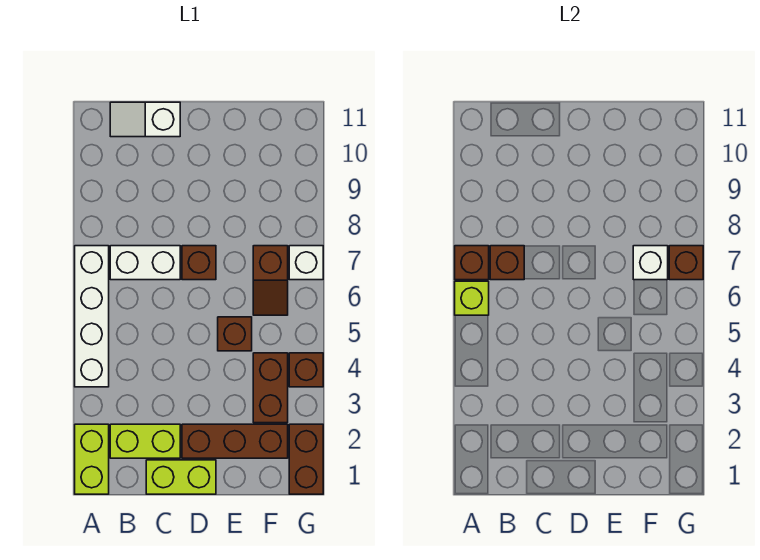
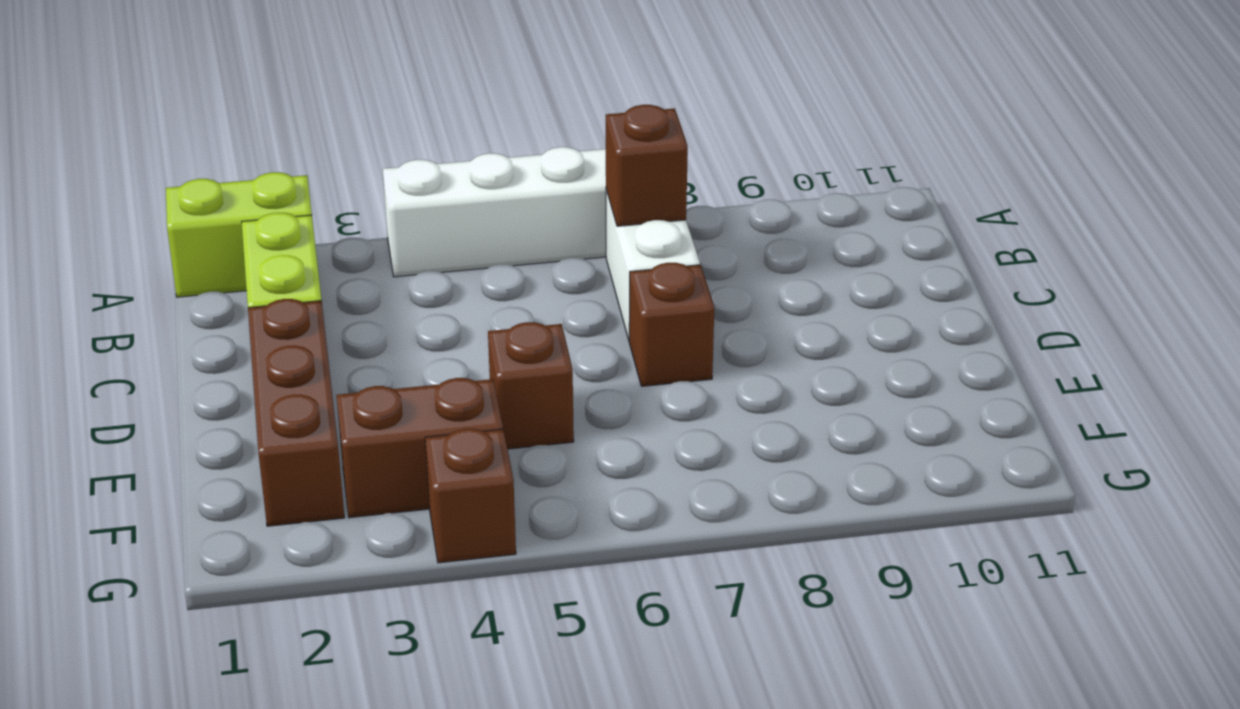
none -> white slope B11:C11 level 1 top C
none -> lime brick C1:D1 level 1
none -> brown slope F6:F7 level 1 top 7

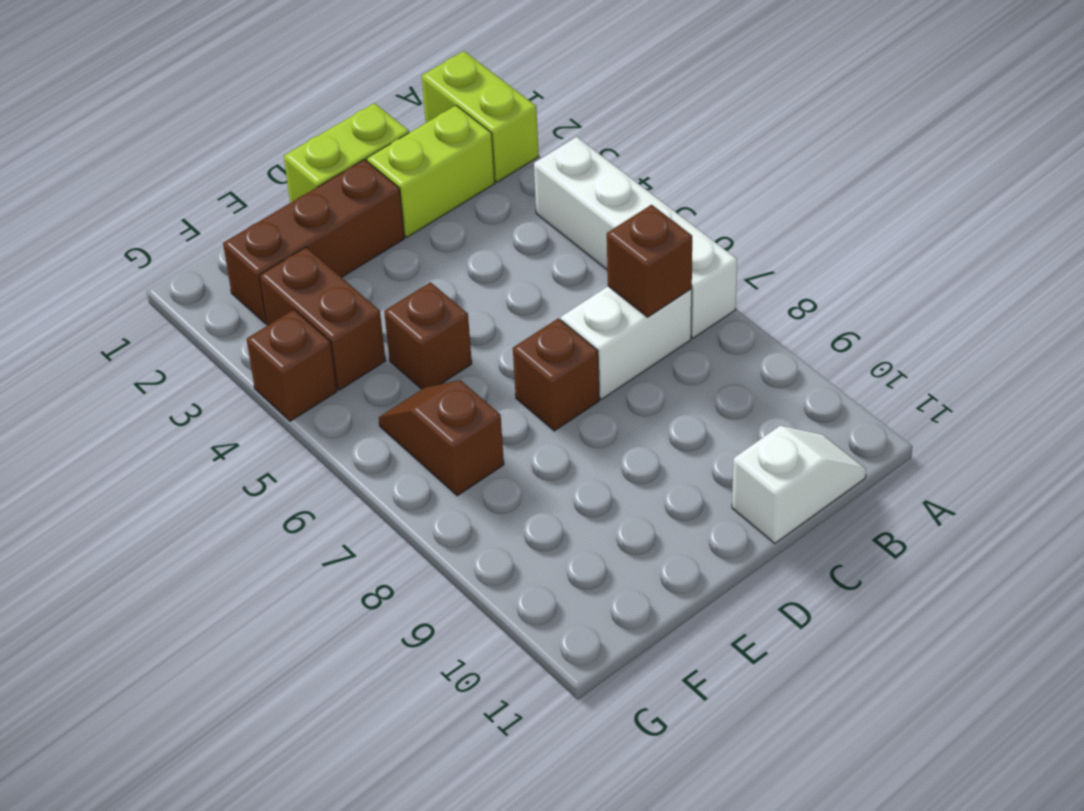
none -> brown brick G1:G2 level 1
none -> white brick G7 level 1
none -> lime brick A6 level 2

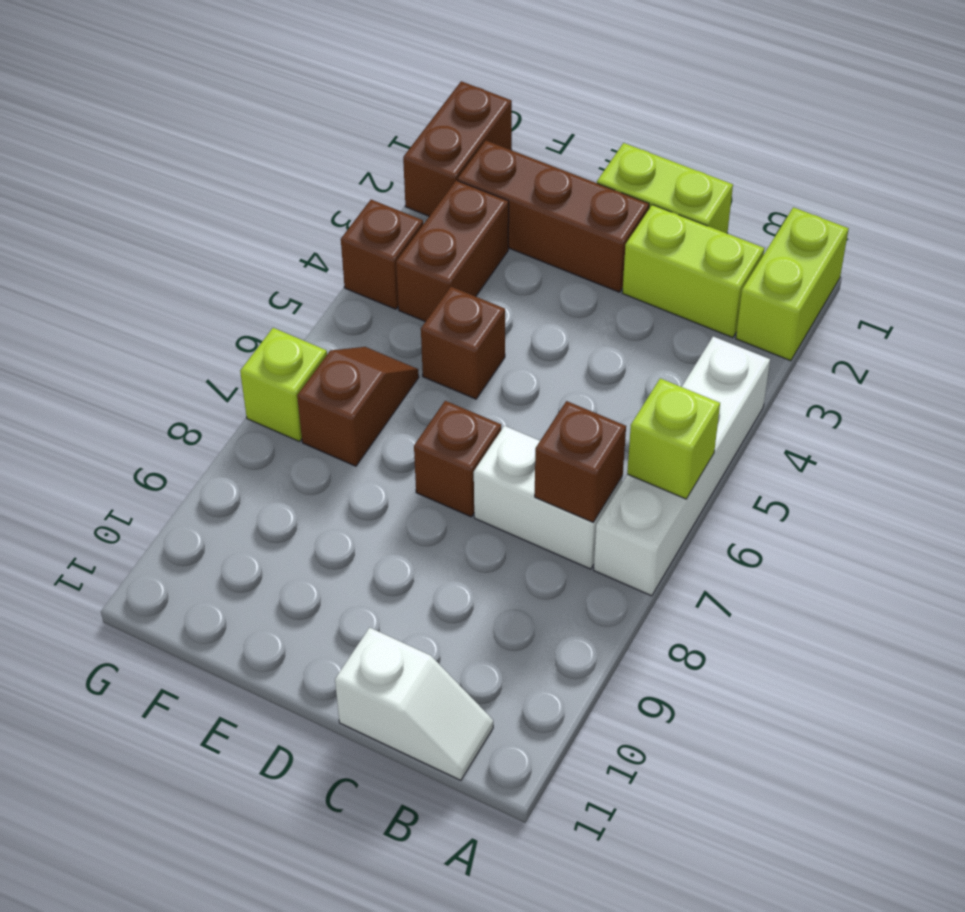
lime brick G7 level 1 -> white brick G7 level 1
none -> brown brick A7 level 2
none -> white brick F7 level 2
none -> brown brick G7 level 2

